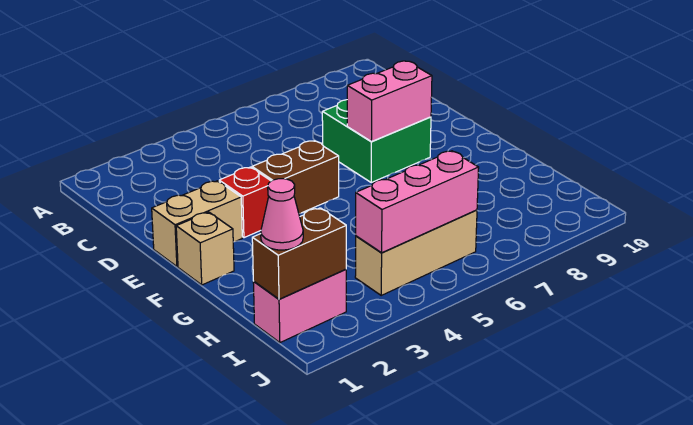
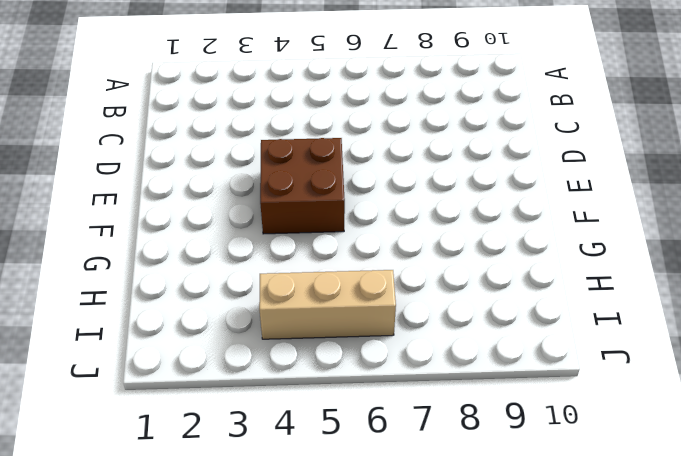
brown brick E4:F5 level 1 -> brown brick E4:E5 level 1
none -> green brick D7:E8 level 1
none -> tan brick E1:E2 level 1

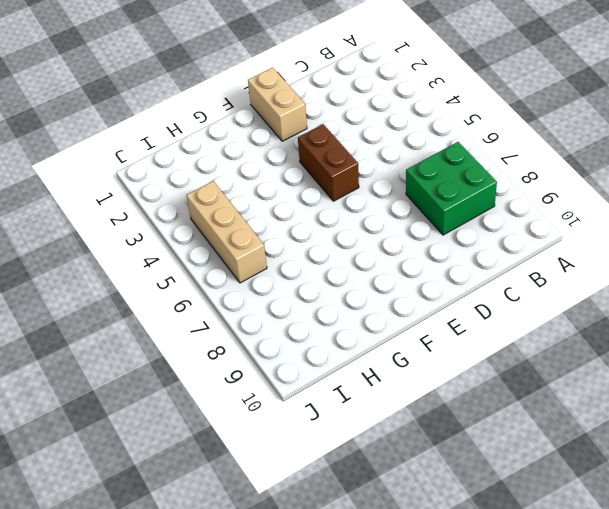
green brick B7:C8 level 1 -> green brick D7:E8 level 1
none -> red brick E3 level 1
none -> tan brick F1 level 1

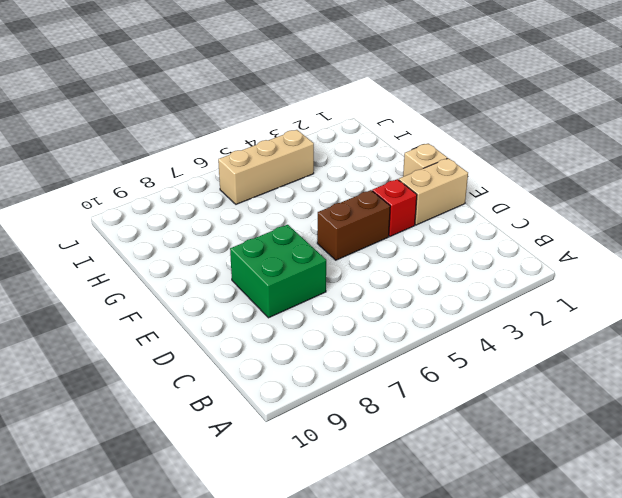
none -> pink brick I1:I2 level 1
none -> pink brick E7:E8 level 2

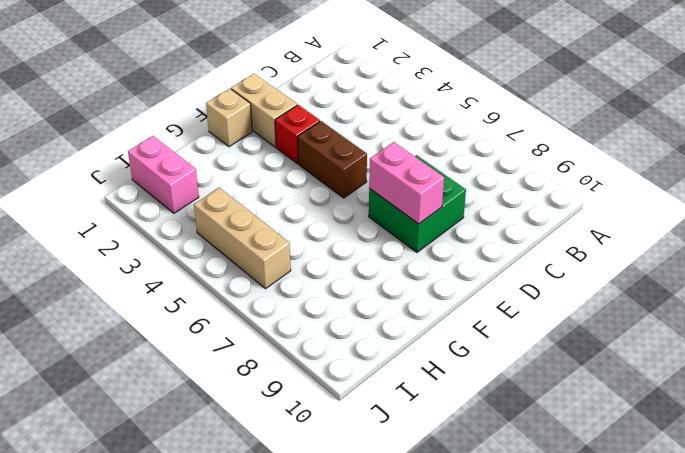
none -> brown brick I1:I2 level 2
none -> pink brick I4:I6 level 2

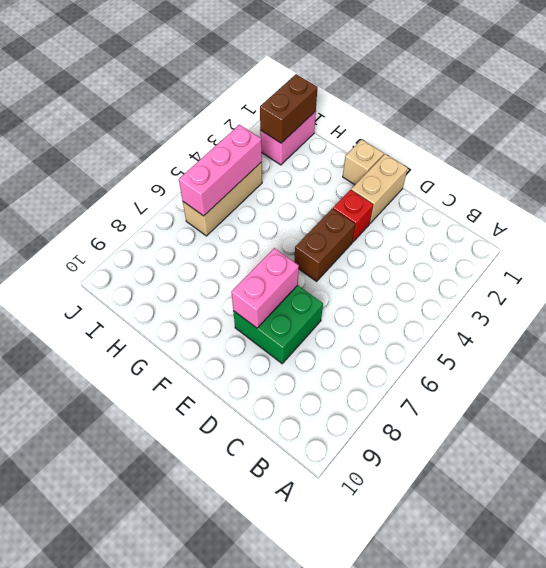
none -> pink cone I1 level 3

